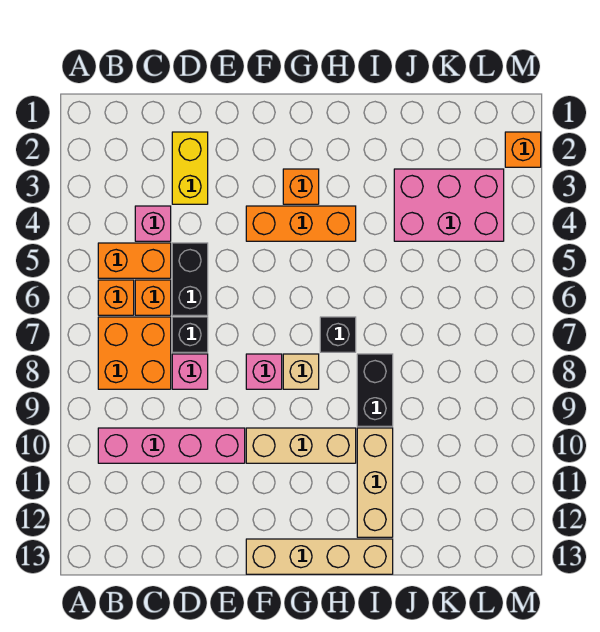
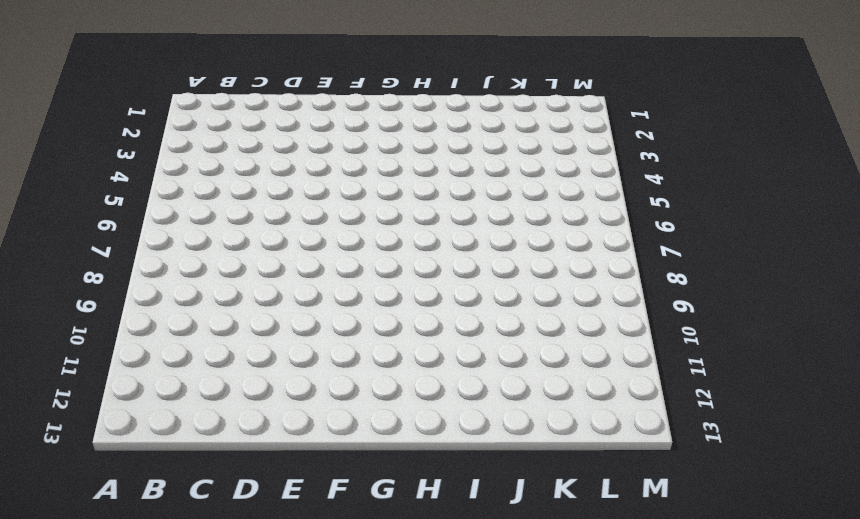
none -> orange brick B5:C5 level 1
none -> orange brick B6 level 1
none -> orange brick B7:C8 level 1

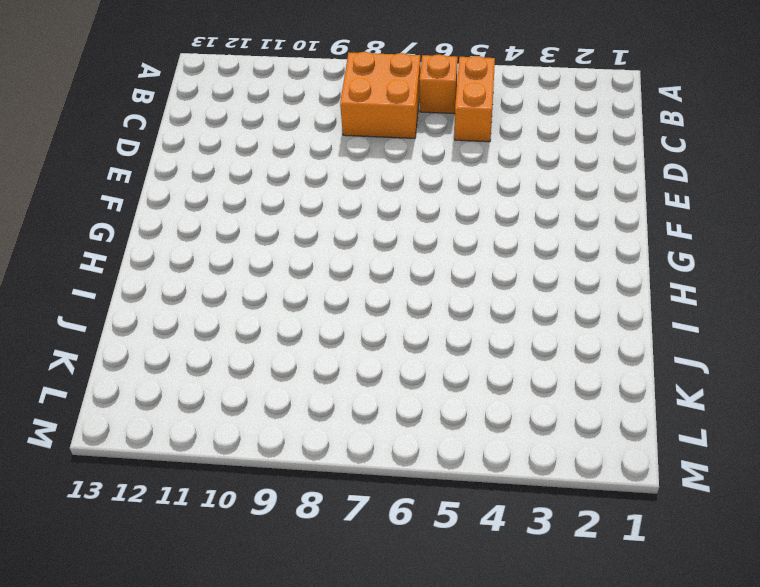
none -> pink brick B10:E10 level 1
none -> pink brick C4 level 1
none -> orange brick C6 level 1

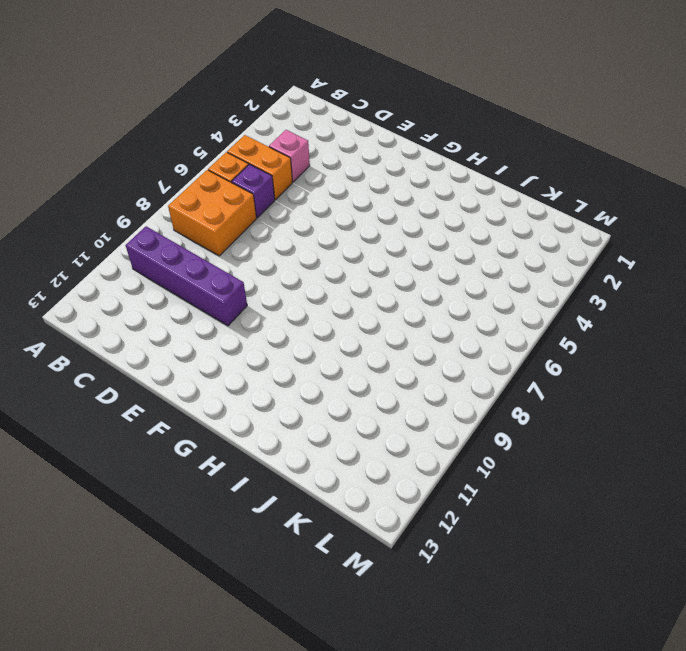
purple brick B10:E10 level 1 -> pink brick B10:E10 level 1
purple brick C6 level 1 -> orange brick C6 level 1
none -> yellow brick D2:D3 level 1
none -> black brick D5:D6 level 1
none -> black brick D7 level 1

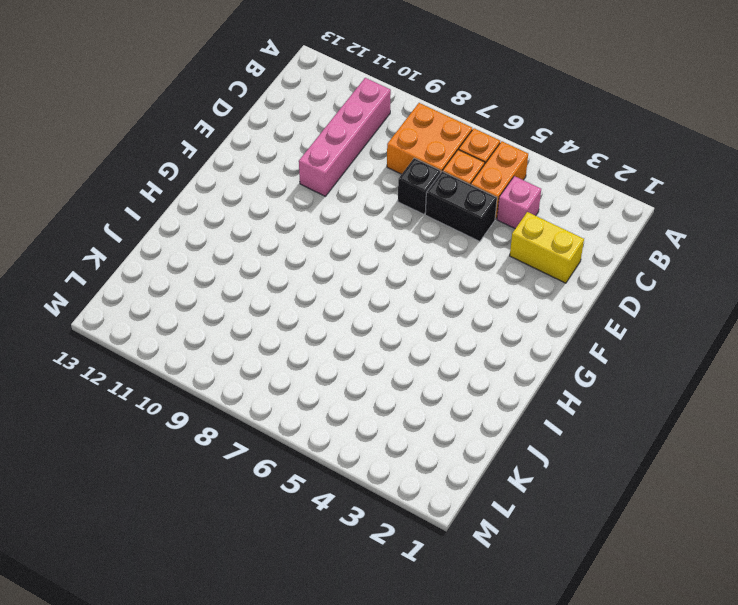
none -> pink brick D8 level 1
none -> orange brick F4:H4 level 1
none -> pink brick F8 level 1

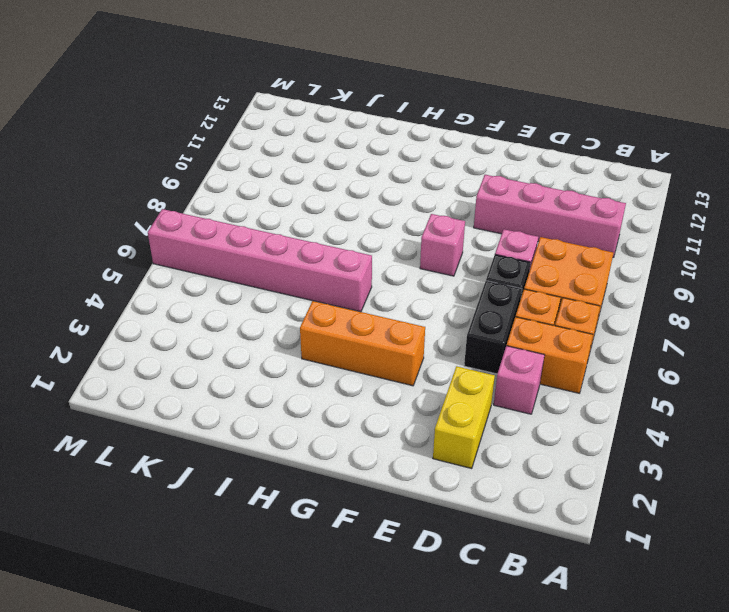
pink brick H6:M6 level 1 -> none
none -> tan brick F10:H10 level 1
none -> tan brick F13:I13 level 1
none -> orange brick G3 level 1

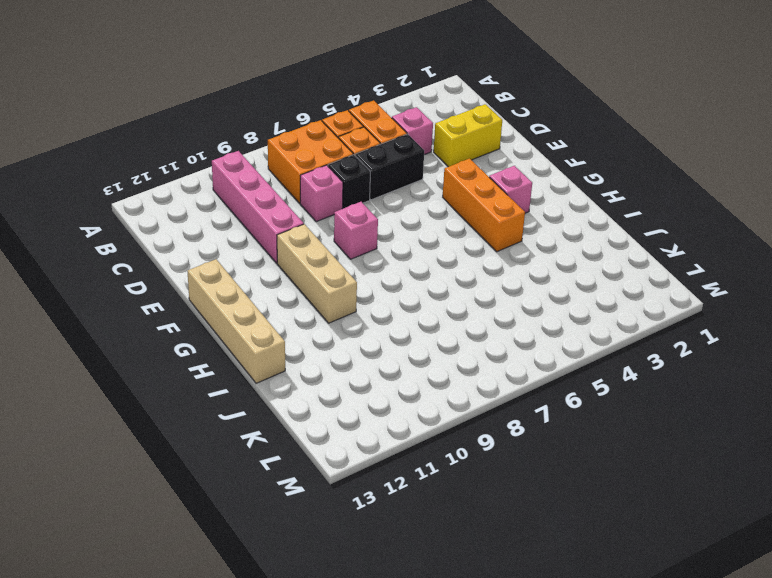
pink brick G3 level 1 -> orange brick G3 level 1
none -> tan brick G8 level 1
none -> black brick H7 level 1
none -> black brick I8:I9 level 1

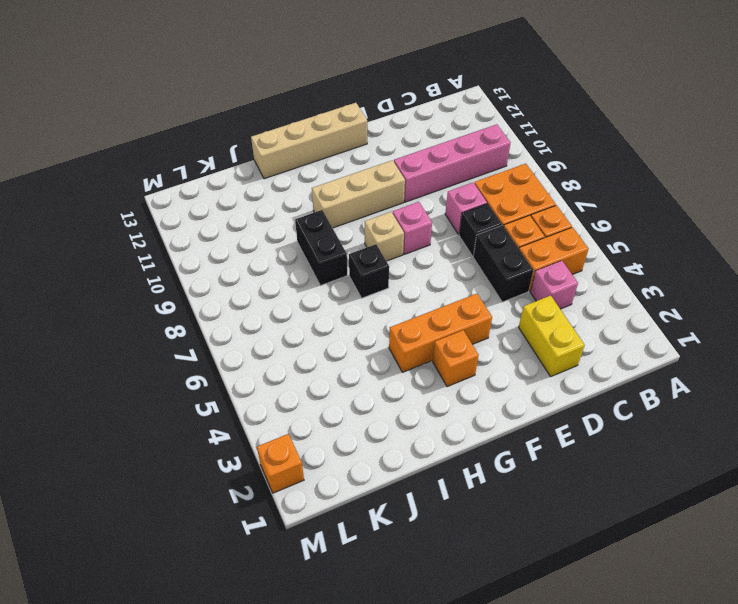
none -> tan brick I10:I12 level 1
none -> pink brick J3:L4 level 1

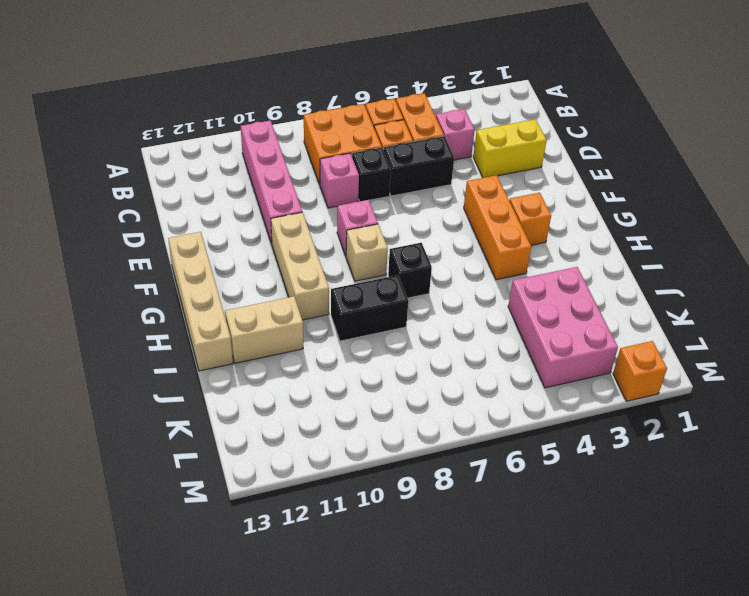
tan brick I11:I12 level 1 -> tan brick I10:I12 level 1

